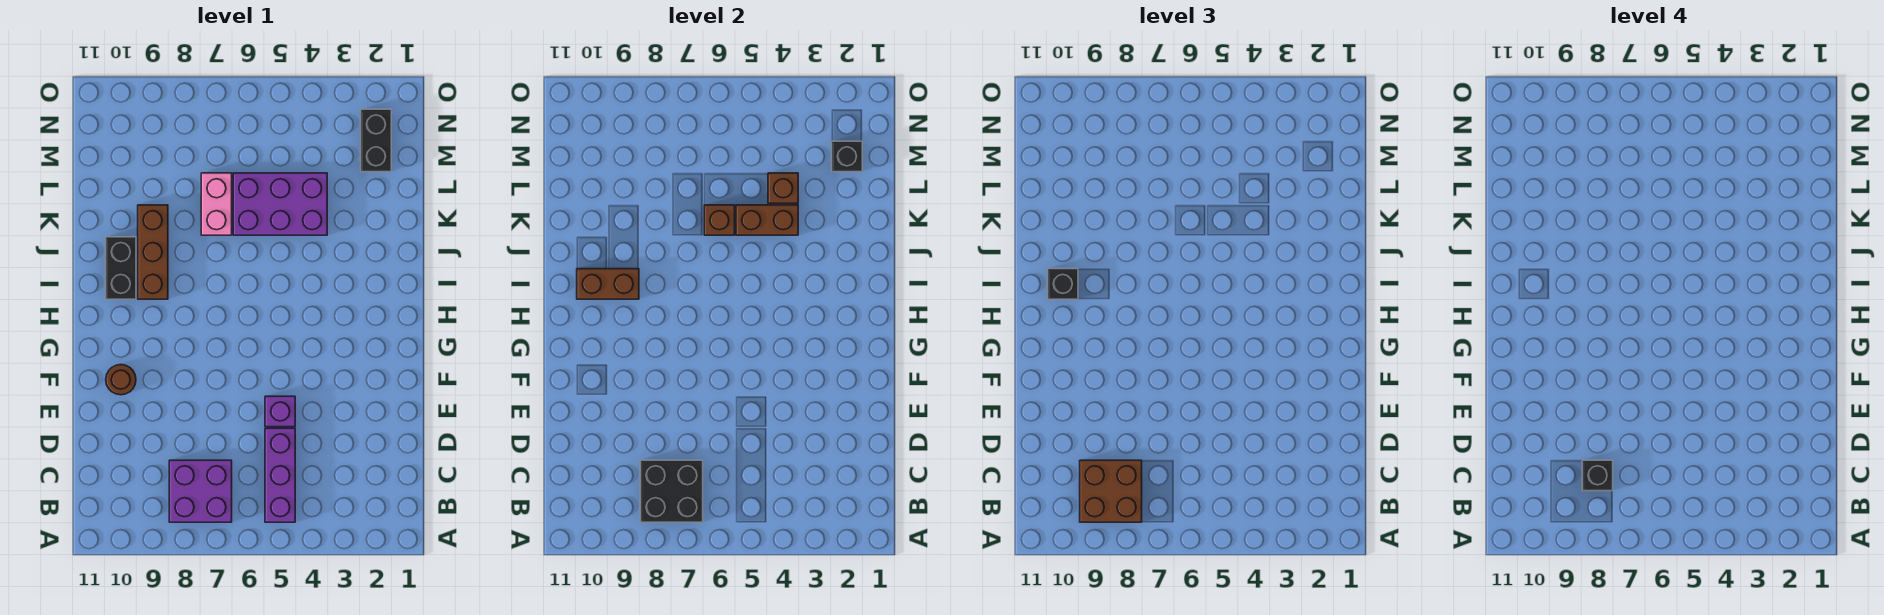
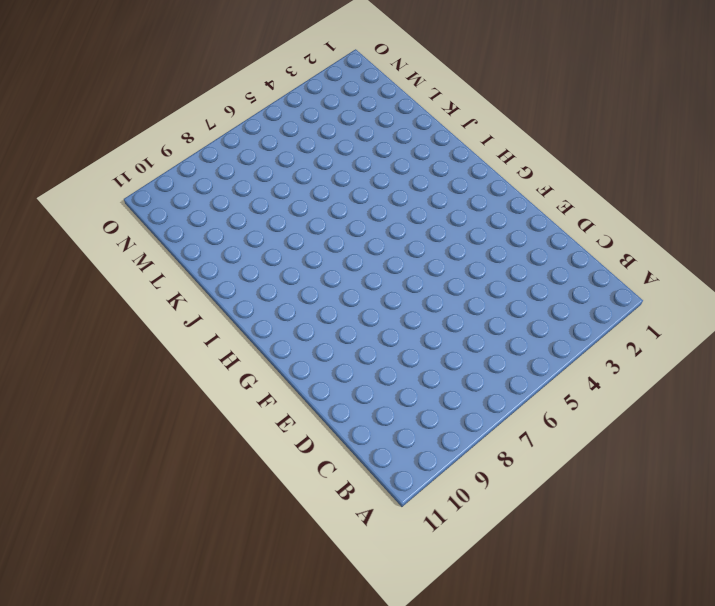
none -> purple brick B5:D5 level 1
none -> purple brick B7:C8 level 1
none -> purple brick E5 level 1

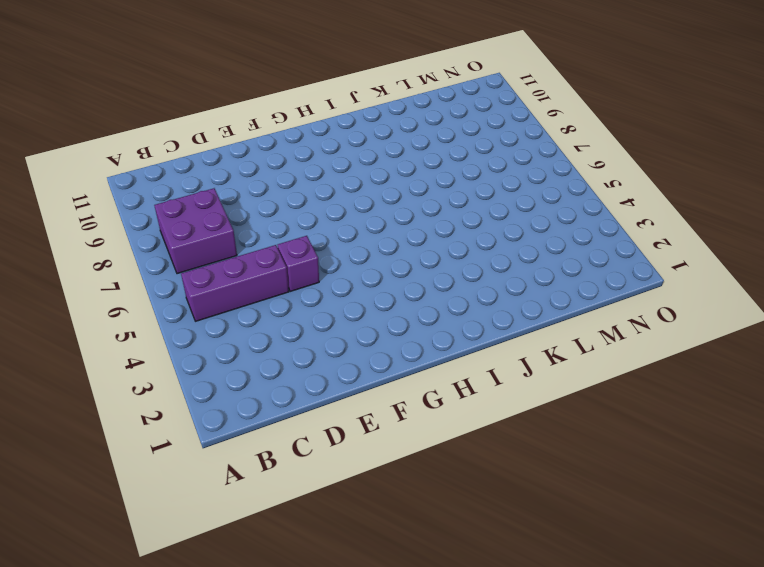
none -> brown round brick F10 level 1
none -> brown brick I9:K9 level 1
none -> black brick I10:J10 level 1

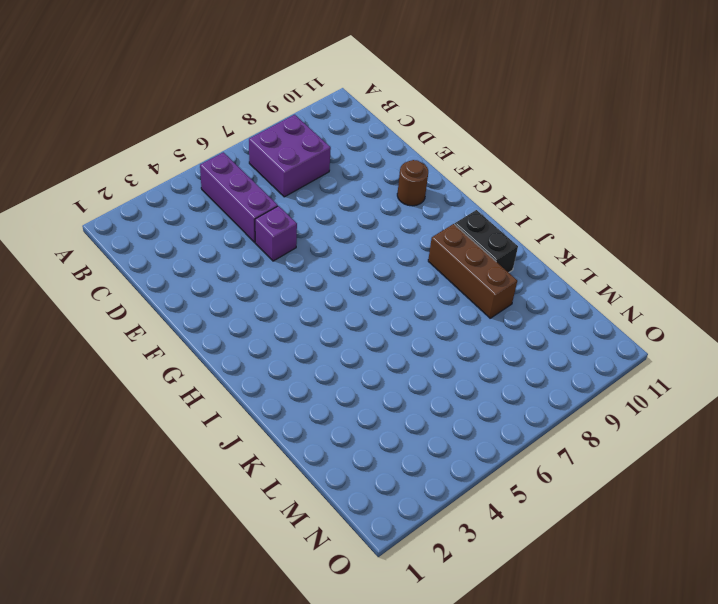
none -> purple brick K4:L6 level 1
none -> pink brick K7:L7 level 1
none -> black brick M2:N2 level 1

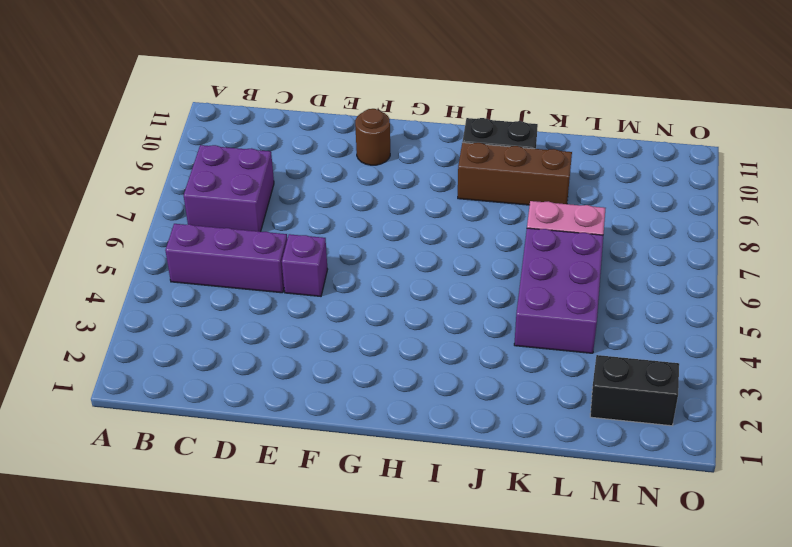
none -> black brick B7:C8 level 2
none -> brown brick I9:I10 level 2
none -> brown brick K4:K5 level 2

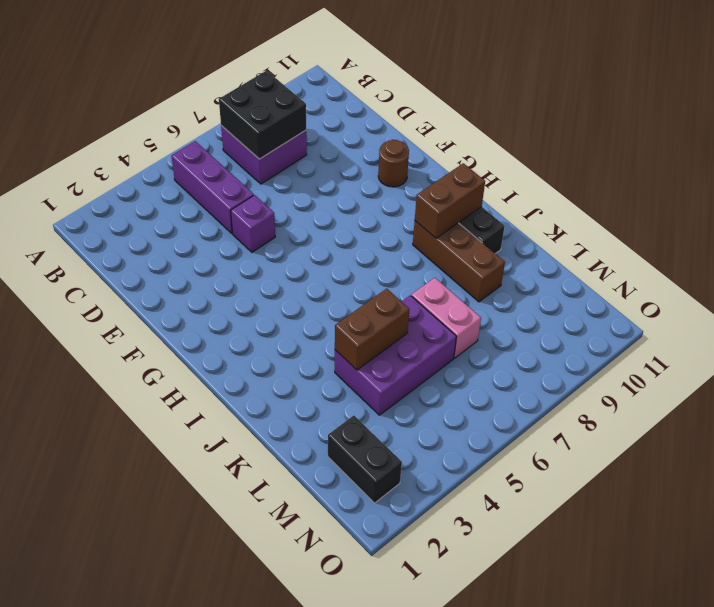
none -> brown brick K6 level 2
none -> brown brick L4 level 2
none -> black brick M2 level 2

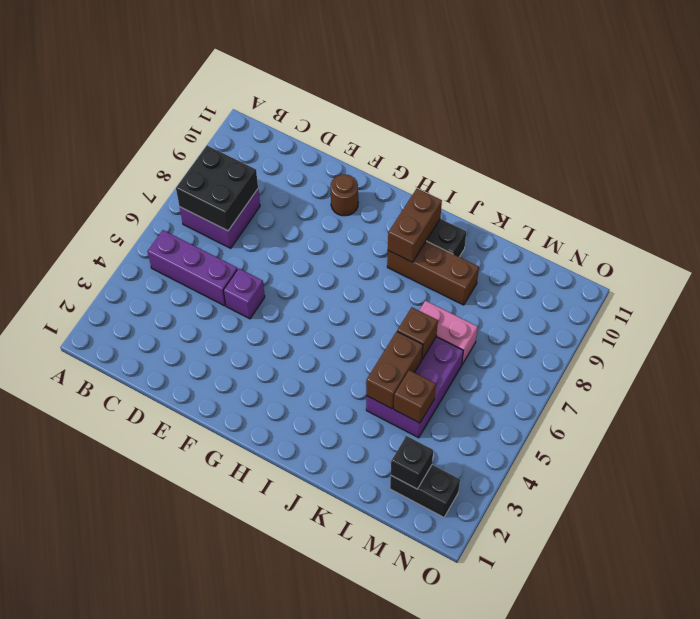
none -> brown brick B8:C9 level 3
none -> black brick I10 level 3
none -> black brick C8 level 4

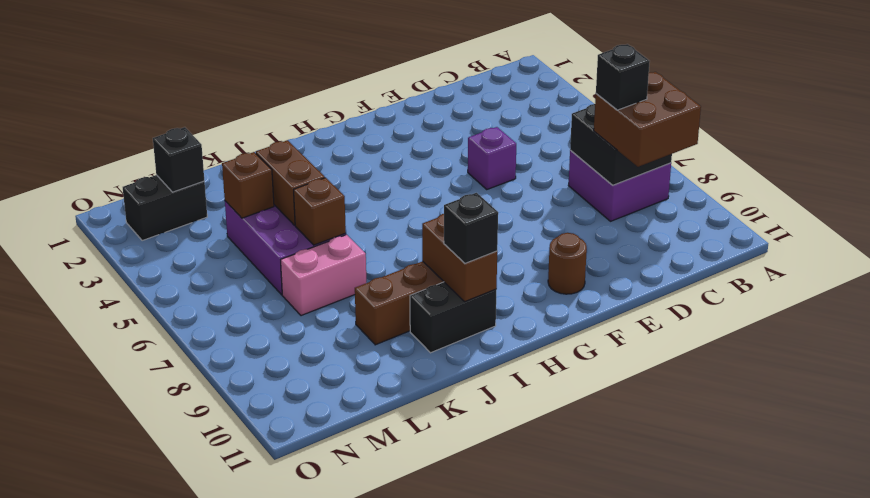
none -> purple brick B5:D5 level 1

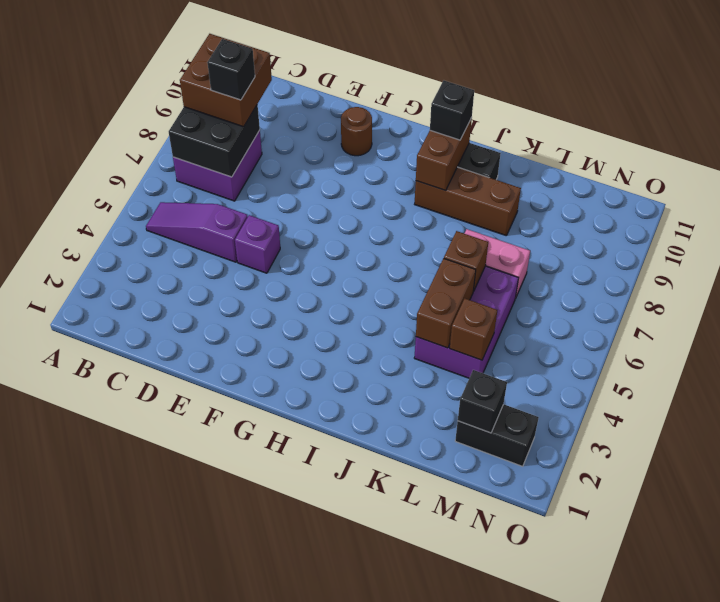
purple slope B5:D5 level 1 top D -> purple brick B5:D5 level 1

